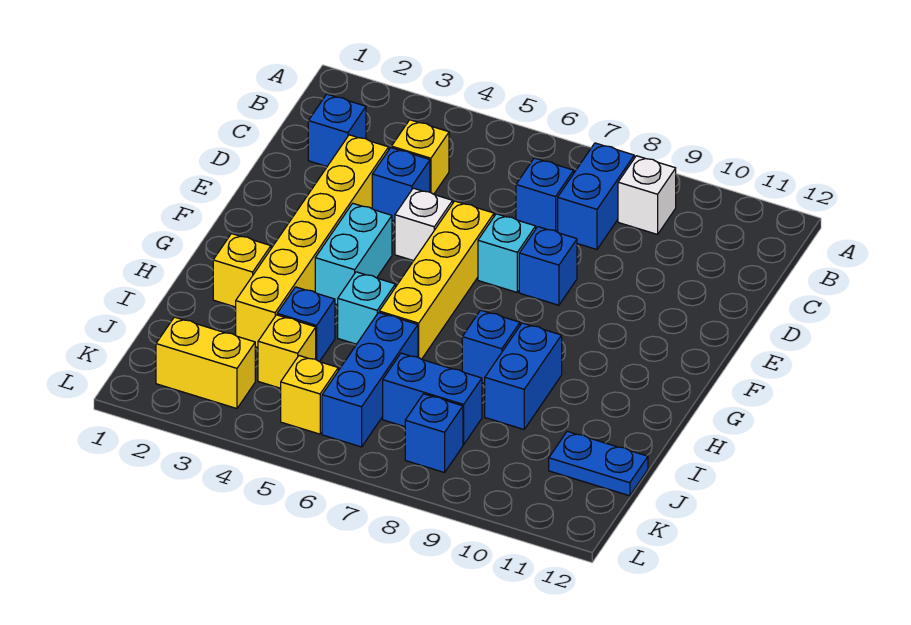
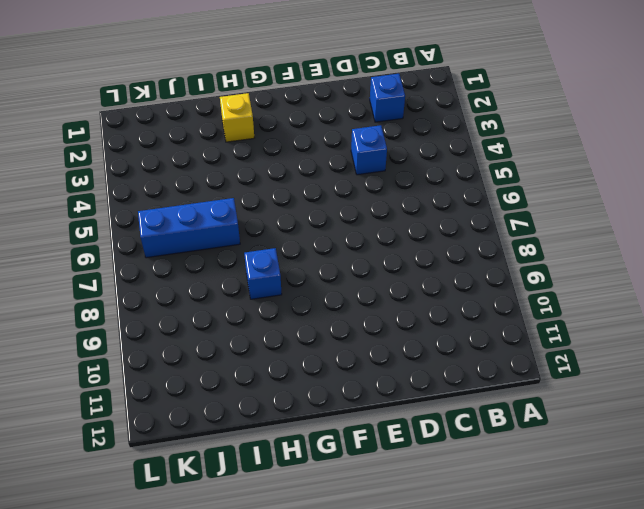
none -> blue brick B8:C8 level 1
none -> white brick B9 level 1
none -> yellow brick C4 level 1

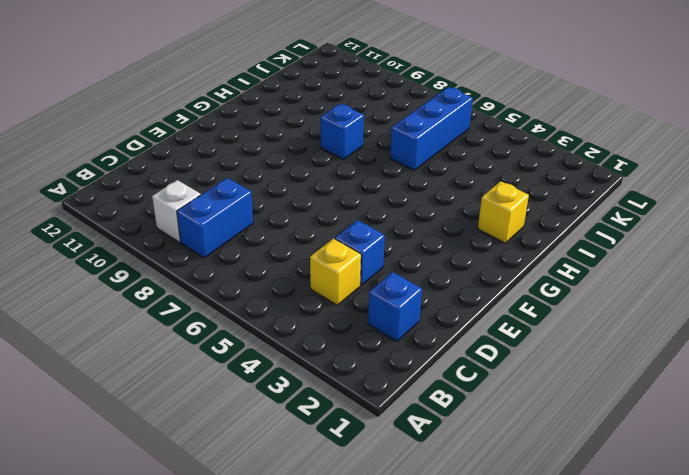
none -> blue brick C7 level 1
none -> yellow brick D3:I3 level 1
none -> white brick E5 level 1

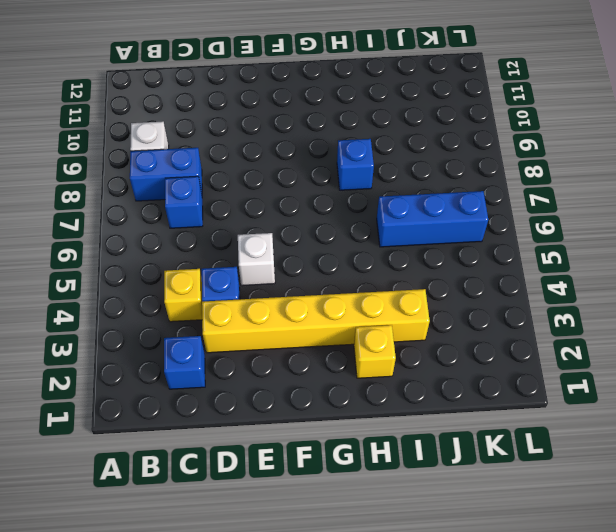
none -> yellow brick E6:H6 level 1
none -> cyan brick E7 level 1
none -> blue brick E8 level 1

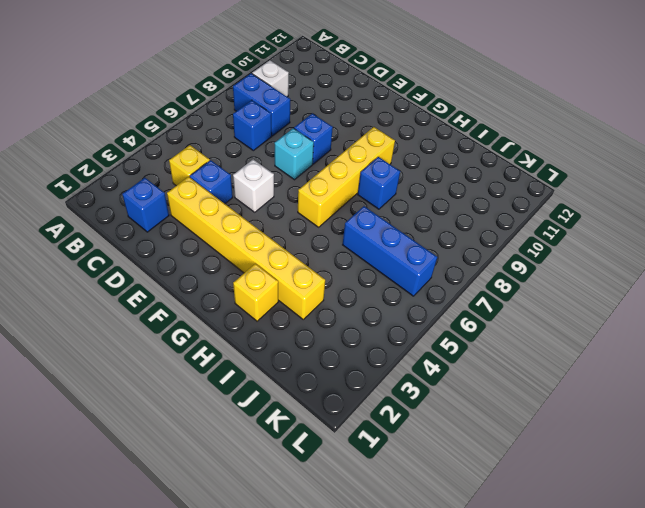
yellow brick G6:G9 level 1 -> yellow brick E6:H6 level 1
none -> cyan brick F4:G4 level 1
none -> cyan brick H5 level 1
none -> blue brick H9:I9 level 1

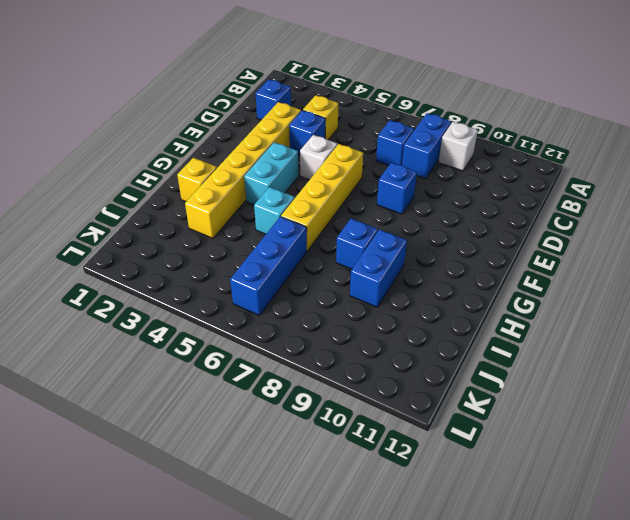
none -> cyan brick E7 level 1
none -> blue brick I4 level 1
none -> yellow brick J4 level 1

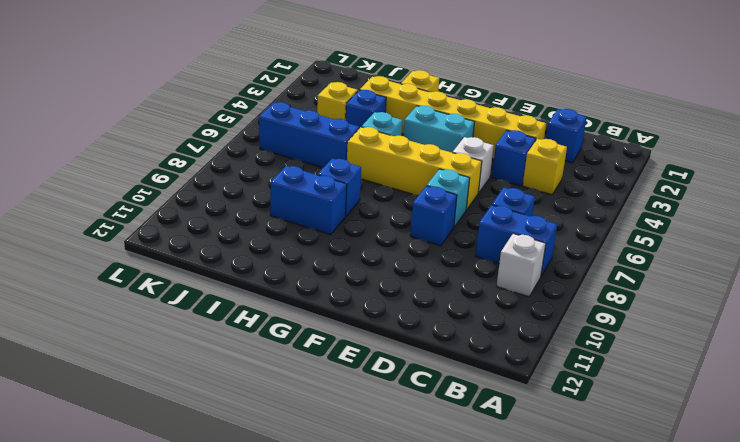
none -> blue brick J7:J8 level 1
none -> blue plate J11:J12 level 1
none -> yellow brick K2:K3 level 1

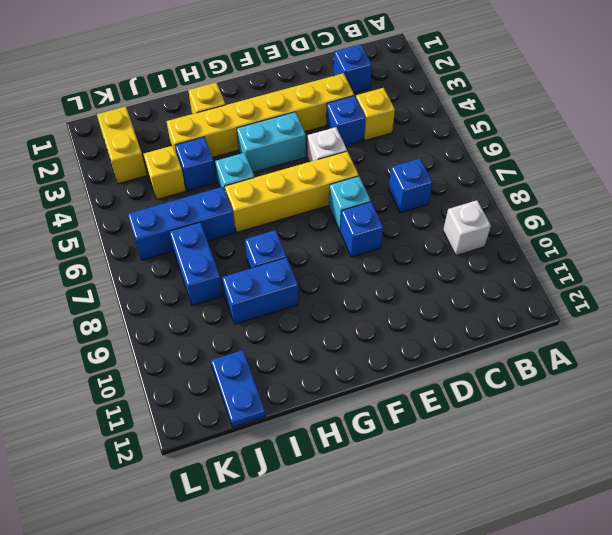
none -> blue brick B8:C8 level 1
none -> yellow brick K5 level 1
none -> blue brick K8 level 1

